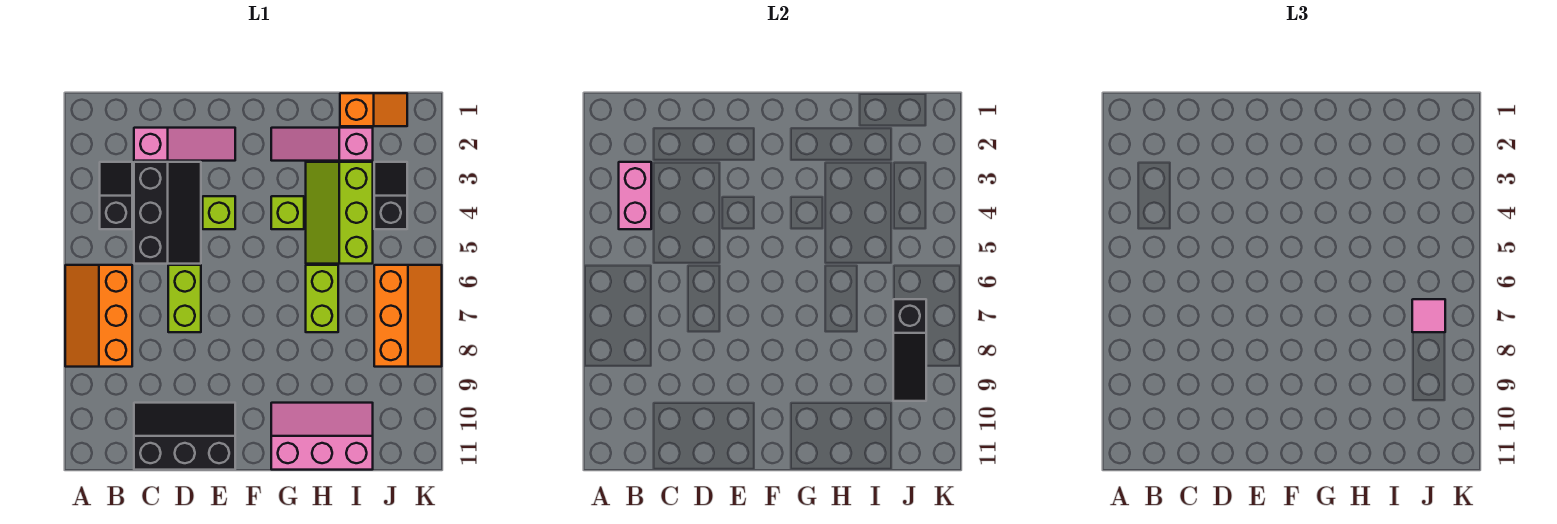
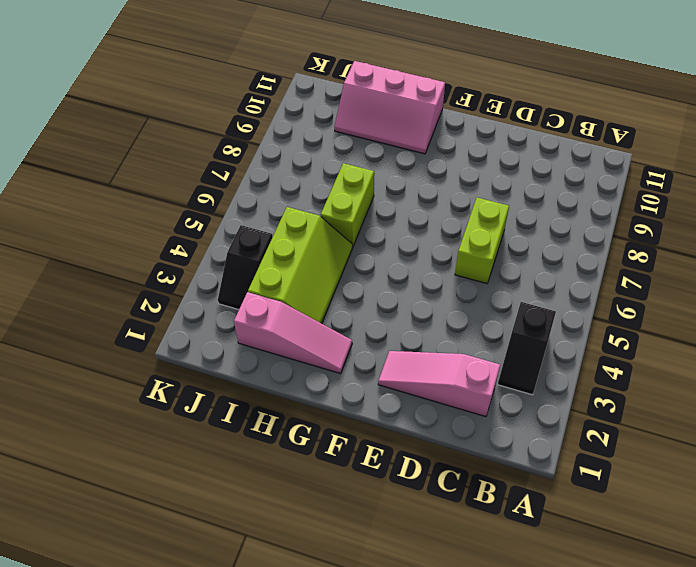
none -> orange slope A6:B8 level 1 top B
none -> black slope C3:D5 level 1 top C
none -> black slope C10:E11 level 1 top 11

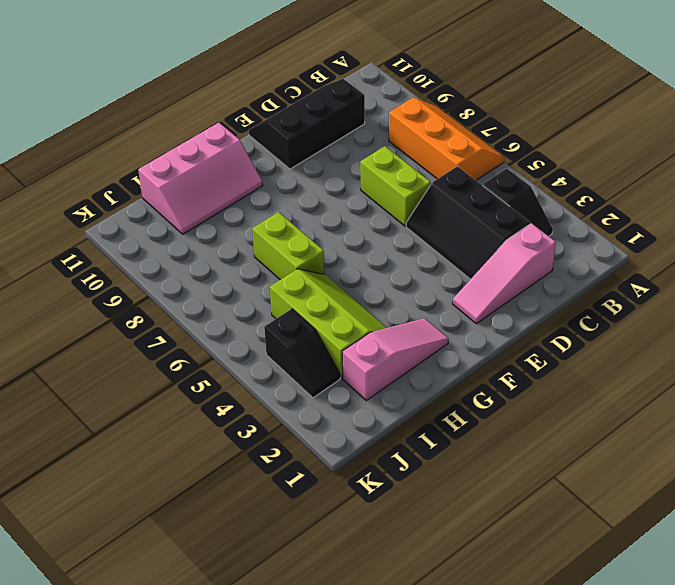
black slope C10:E11 level 1 top 10 -> black slope C10:E11 level 1 top 11
none -> lime brick E4 level 1
none -> lime brick G4 level 1
none -> orange slope I1:J1 level 1 top I

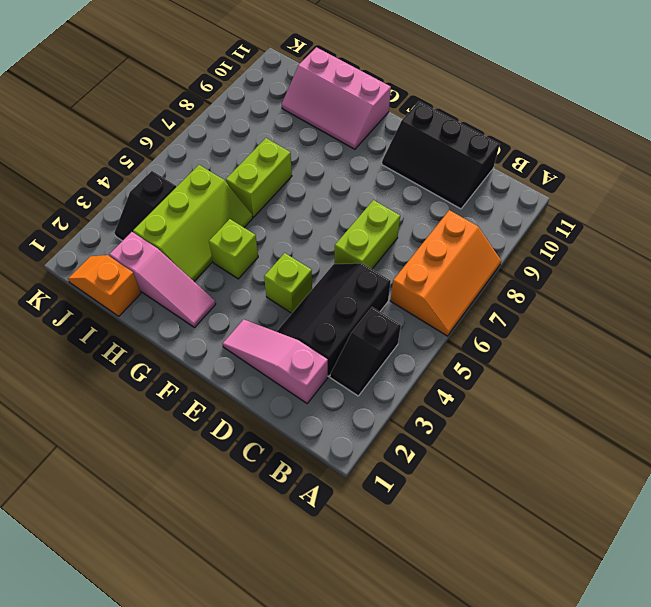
none -> orange slope J6:K8 level 1 top J
none -> pink brick B3:B4 level 2
none -> black slope J7:J9 level 2 top 7

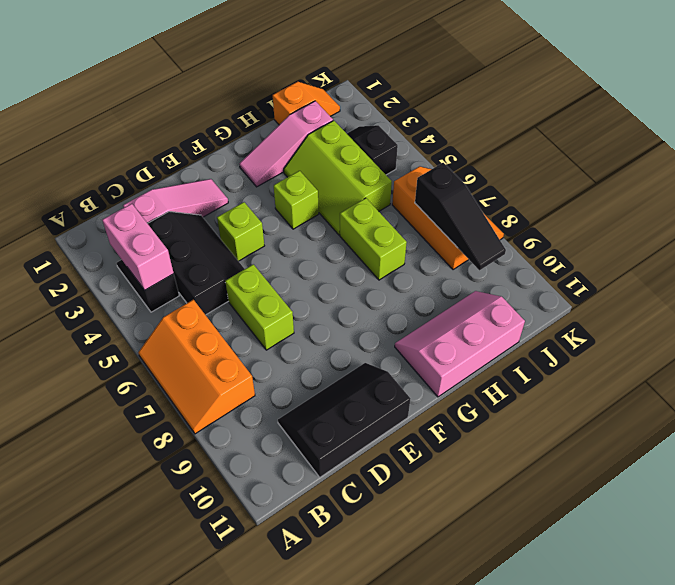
none -> pink tile J7 level 3

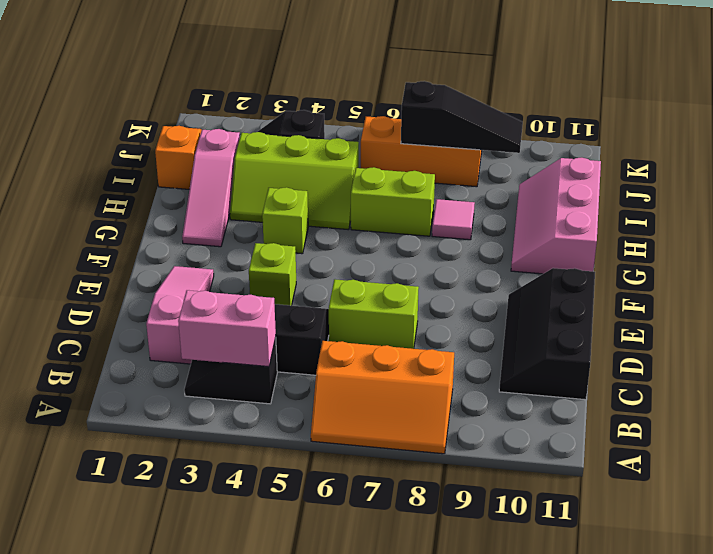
pink tile H8 level 1 -> pink tile J7 level 3

